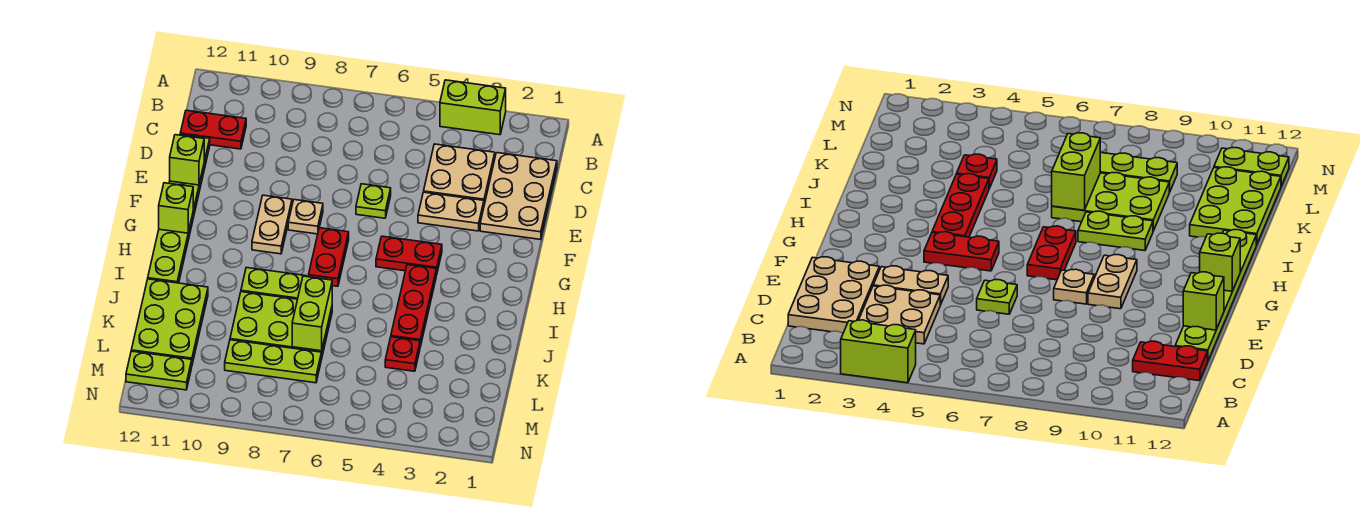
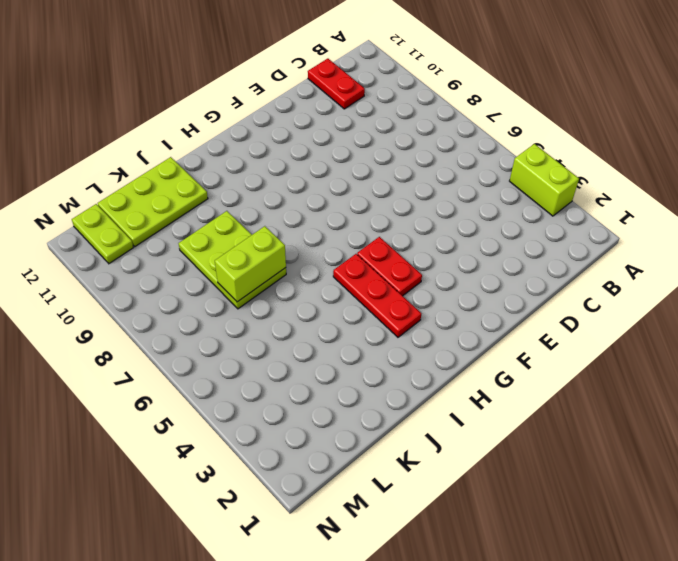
red plate H3:H5 level 1 -> red plate H4:J4 level 1
none -> tan plate C1:E2 level 1
none -> tan plate C3:D4 level 1
none -> lime plate D12:I12 level 1

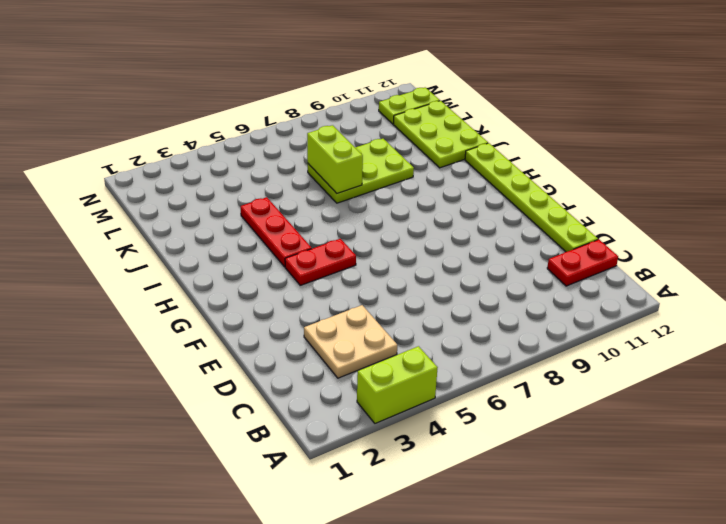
none -> tan plate C1:E2 level 1
none -> tan plate E3:E4 level 1
none -> lime plate E6 level 1

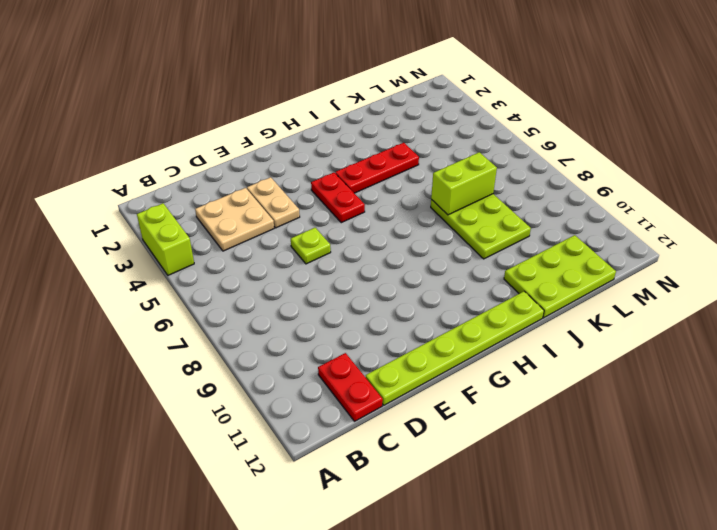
none -> tan plate C1:E2 level 1
none -> tan plate F8 level 1
none -> tan plate F9:G9 level 1

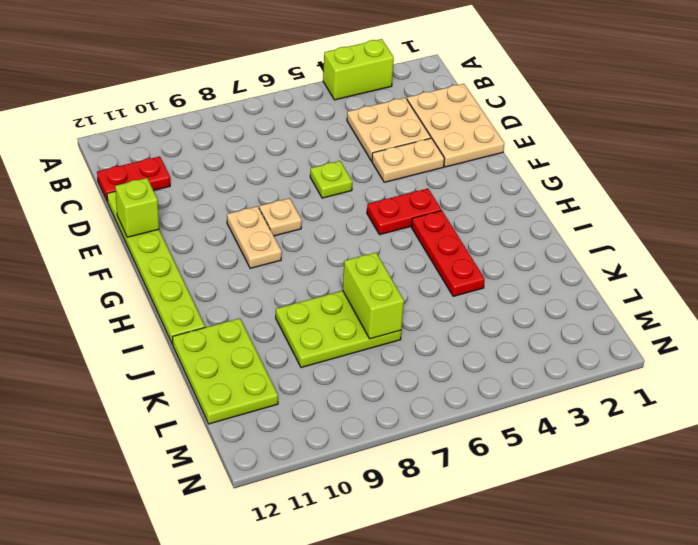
none -> red plate G7:H7 level 1
none -> lime plate I8:I9 level 1
none -> red plate K4 level 1

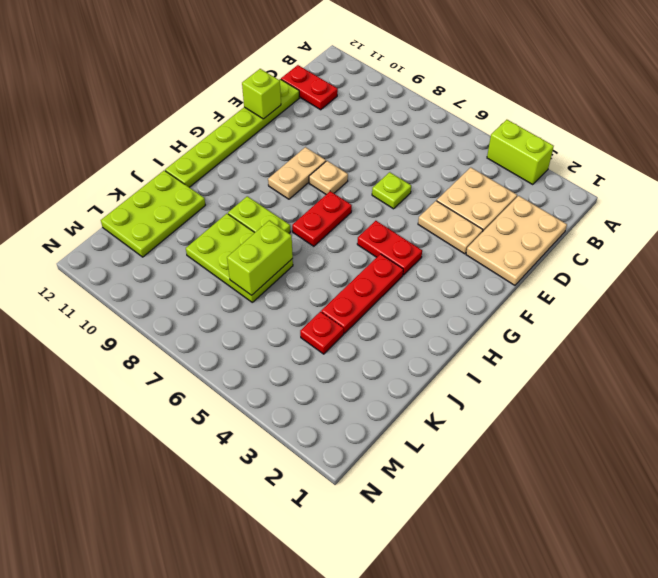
none -> lime plate L7:L9 level 1
none -> lime plate M11:M12 level 1
none -> lime brick G12 level 2

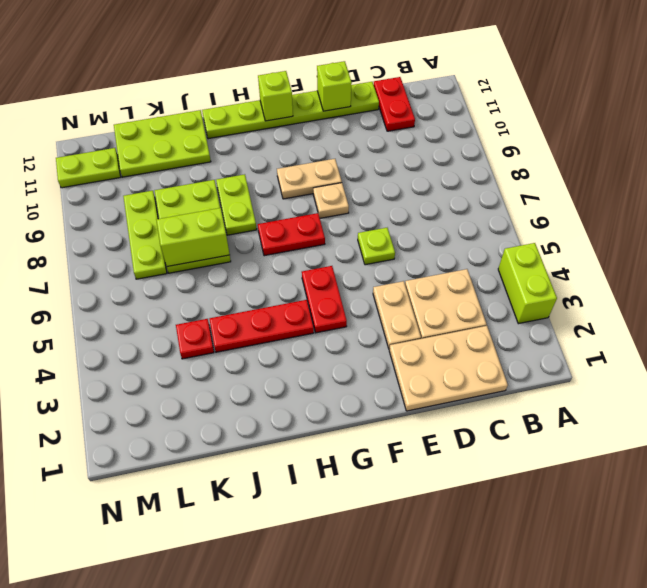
lime plate M11:N11 level 1 -> lime plate M11:M12 level 1

